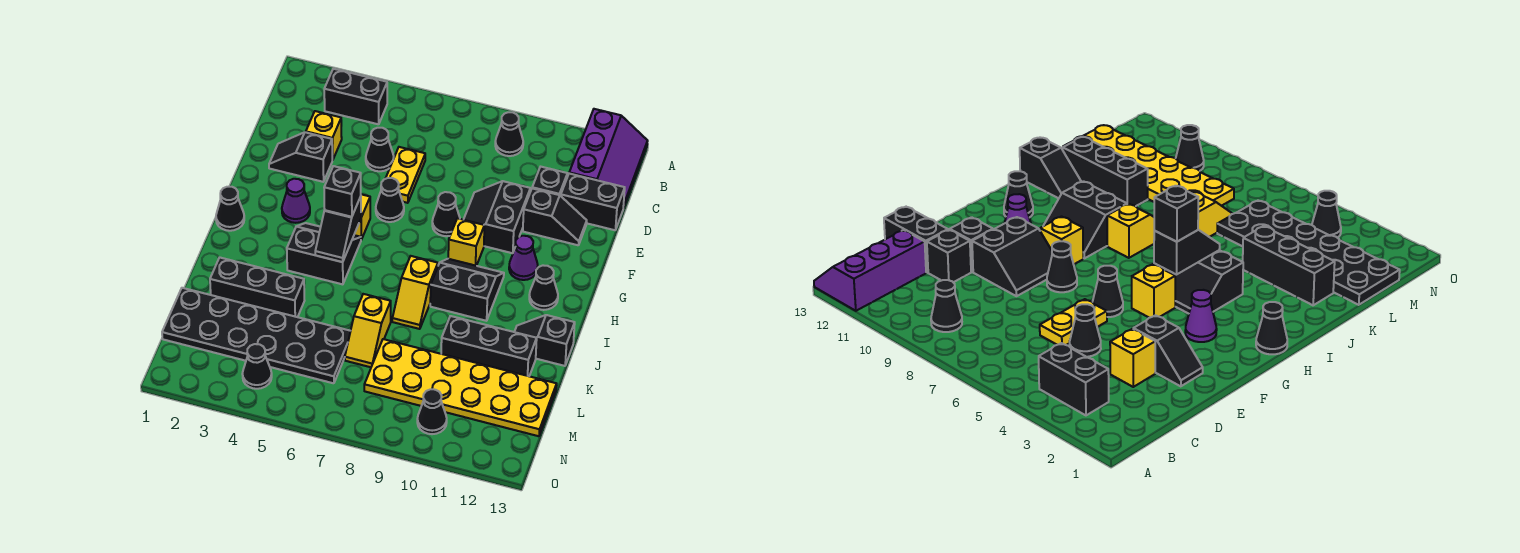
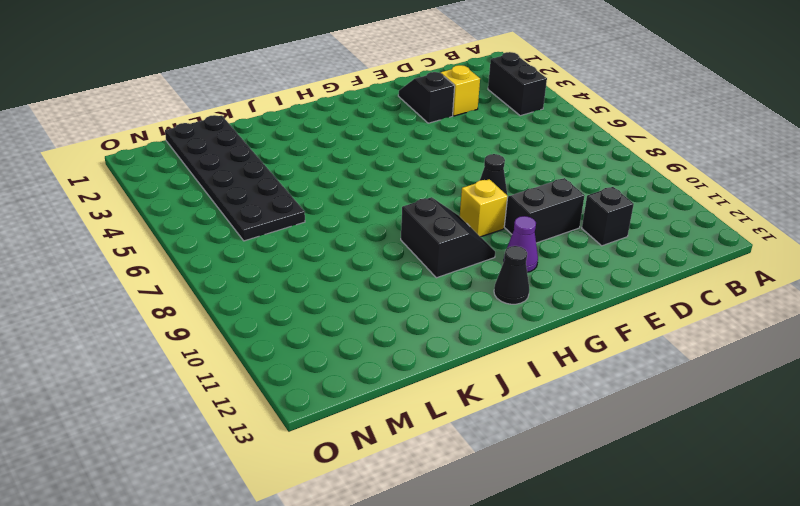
none -> purple slope A12:C13 level 1 top 12
none -> black cone B9 level 1
none -> black cone D5 level 1
none -> yellow plate D6:E6 level 1

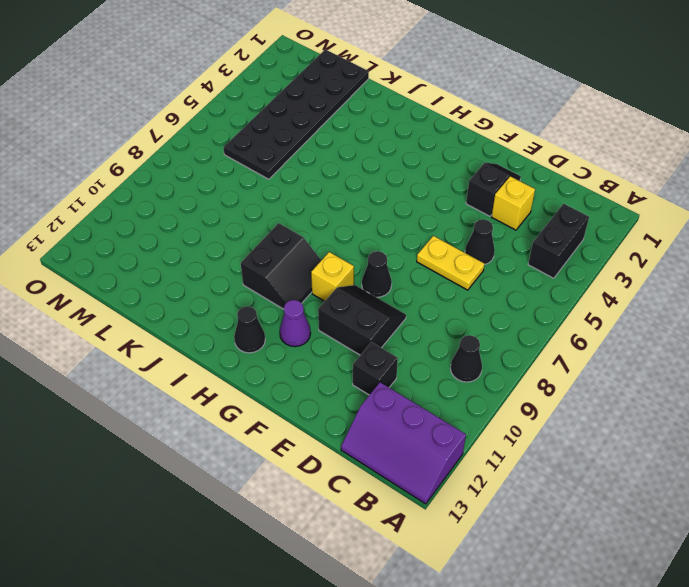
none -> black brick D12:D13 level 1
none -> black slope E11:E12 level 1 top 11
none -> black cone F6 level 1
none -> purple cone G3 level 1

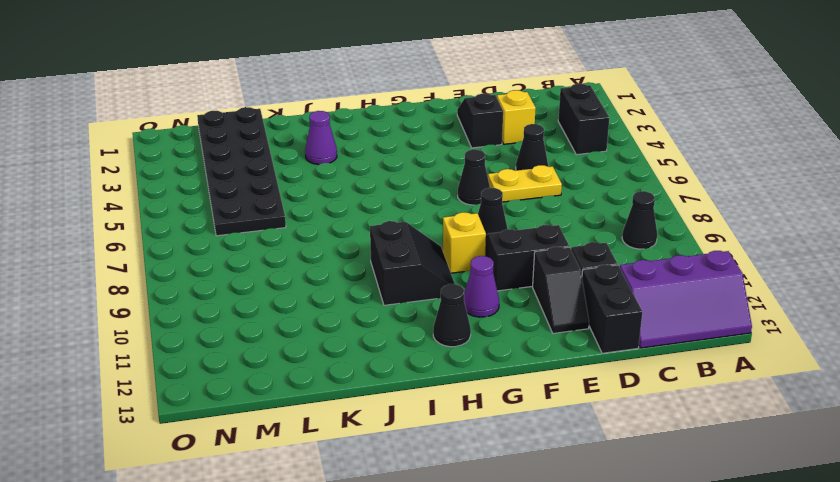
purple cone J3 level 1 -> purple cone G3 level 1
none -> yellow brick G5 level 1
none -> black cone H1 level 1
none -> black slope H4:I5 level 1 top I
none -> yellow slope I8:J8 level 1 top I

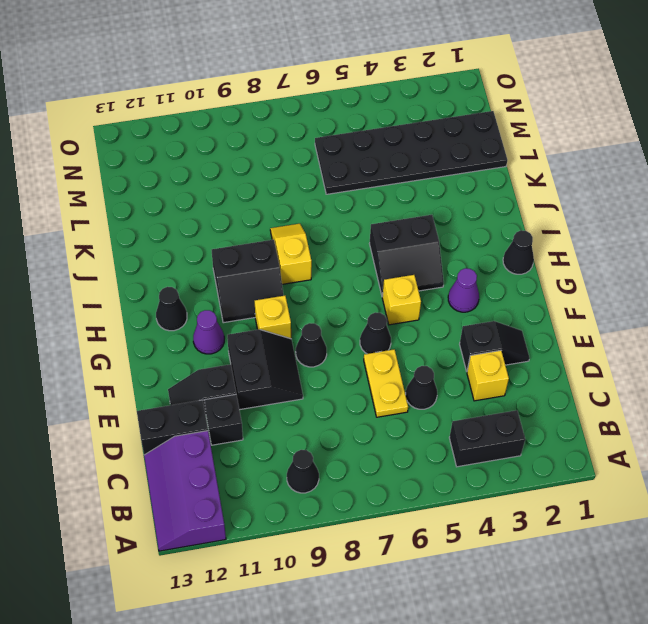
none -> black slope J12:J13 level 1 top 13
none -> black brick K2:K4 level 1
none -> yellow slope K7:L7 level 1 top K
none -> black brick K10:K12 level 1

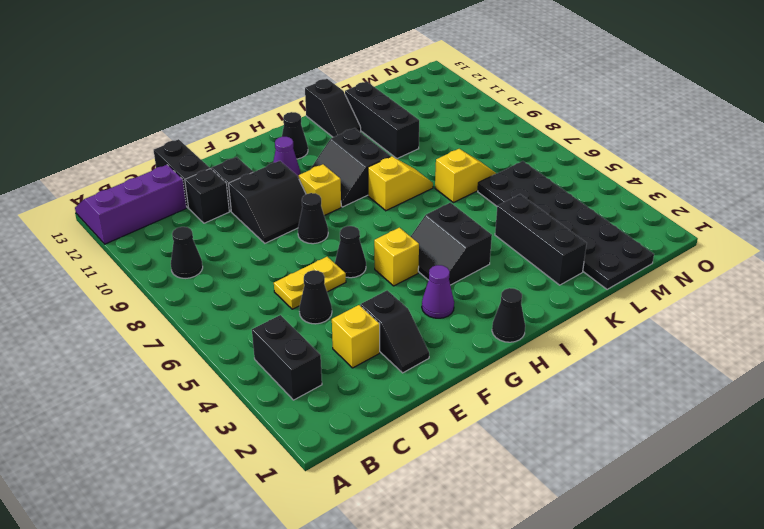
none -> yellow plate L8:M13 level 1
none -> black cone N4 level 1
none -> black cone N10 level 1
none -> black slope H5:I5 level 2 top H

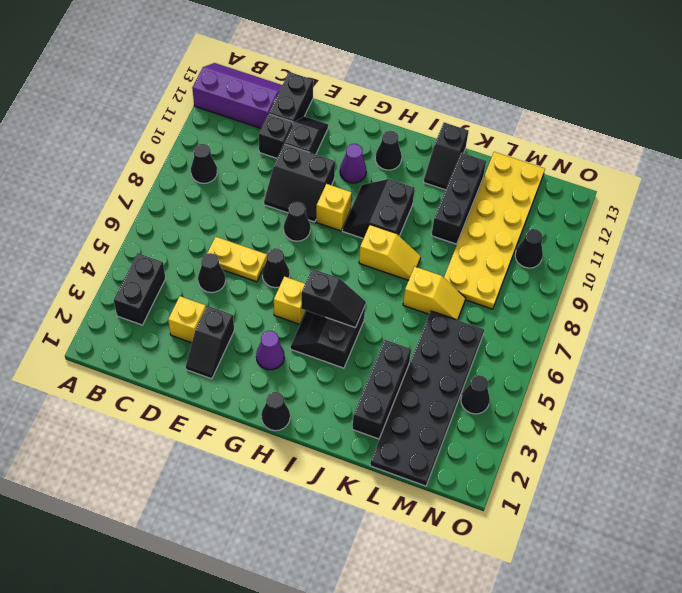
none -> black brick H5 level 3

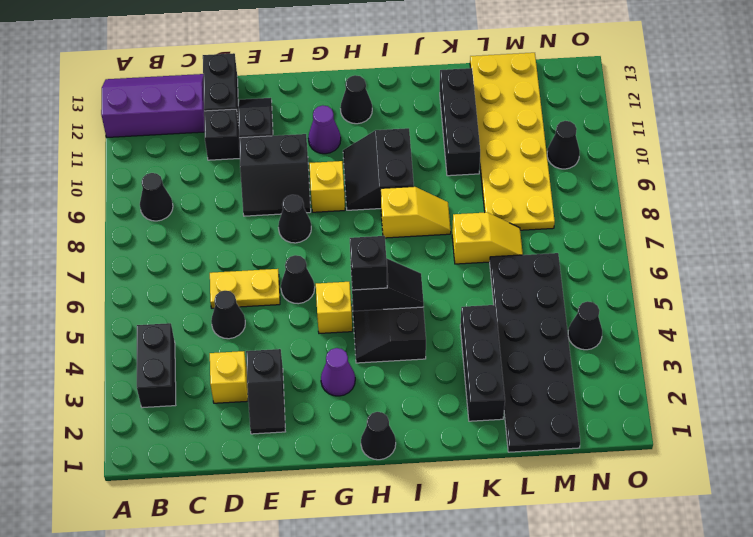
none -> black slope J12:J13 level 1 top 13

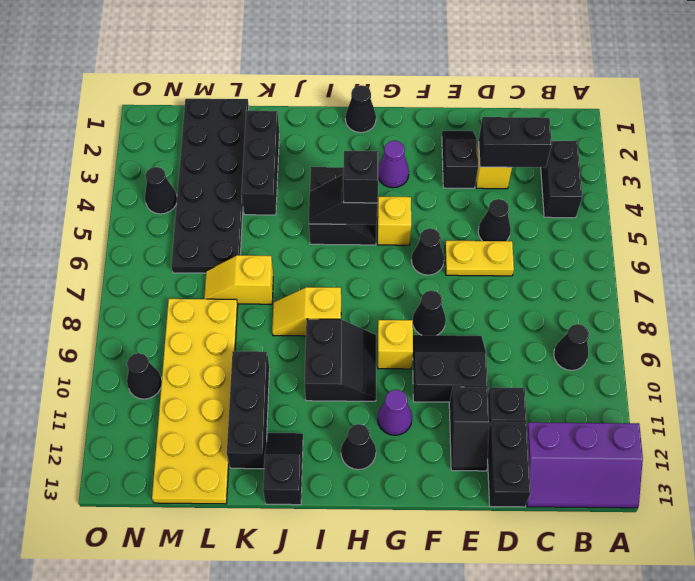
black brick C3:D3 level 2 -> none

